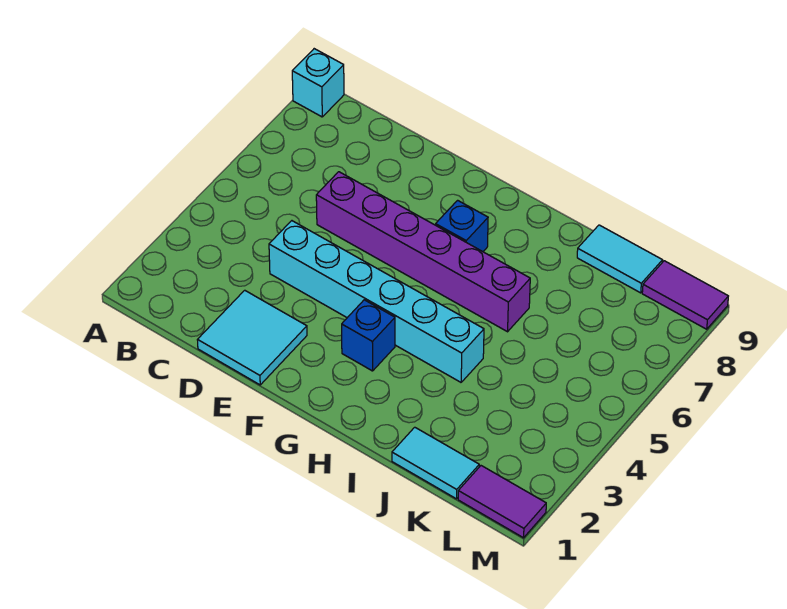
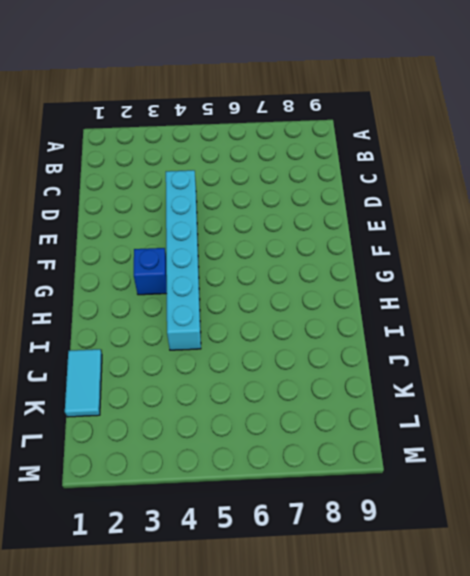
none -> cyan brick A9 level 1
none -> cyan tile D1:E2 level 1

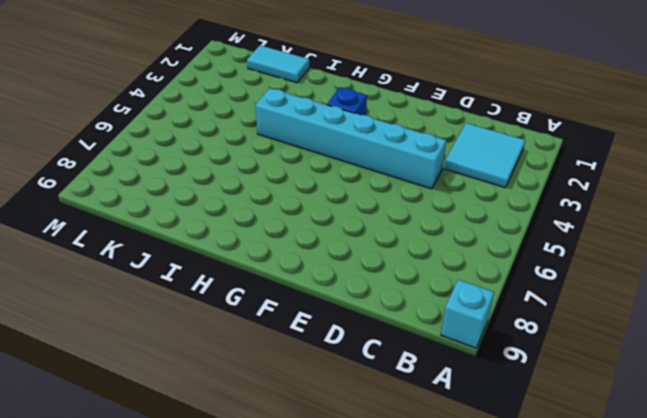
cyan tile B2:C3 level 1 -> cyan tile D1:E2 level 1
none -> purple brick D6:I6 level 1
none -> blue brick G7 level 1

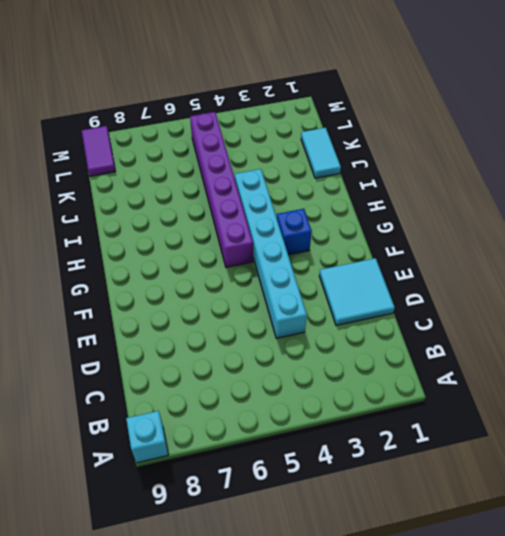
purple brick G5:L5 level 1 -> purple brick D6:I6 level 1
none -> blue brick G7 level 1
none -> cyan tile J9:K9 level 1

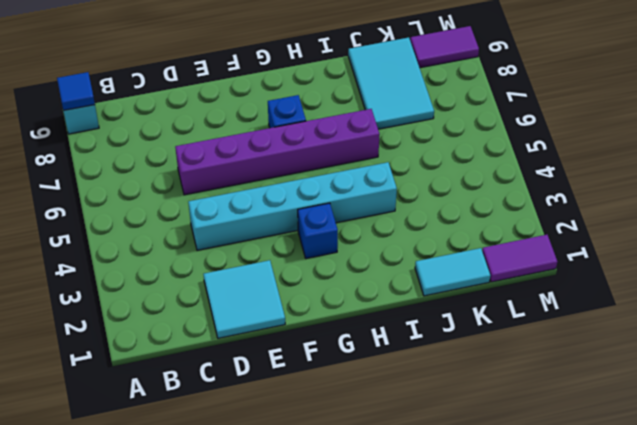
blue tile A9 level 2 -> none
cyan tile J7:K9 level 1 -> cyan tile J9:K9 level 1

